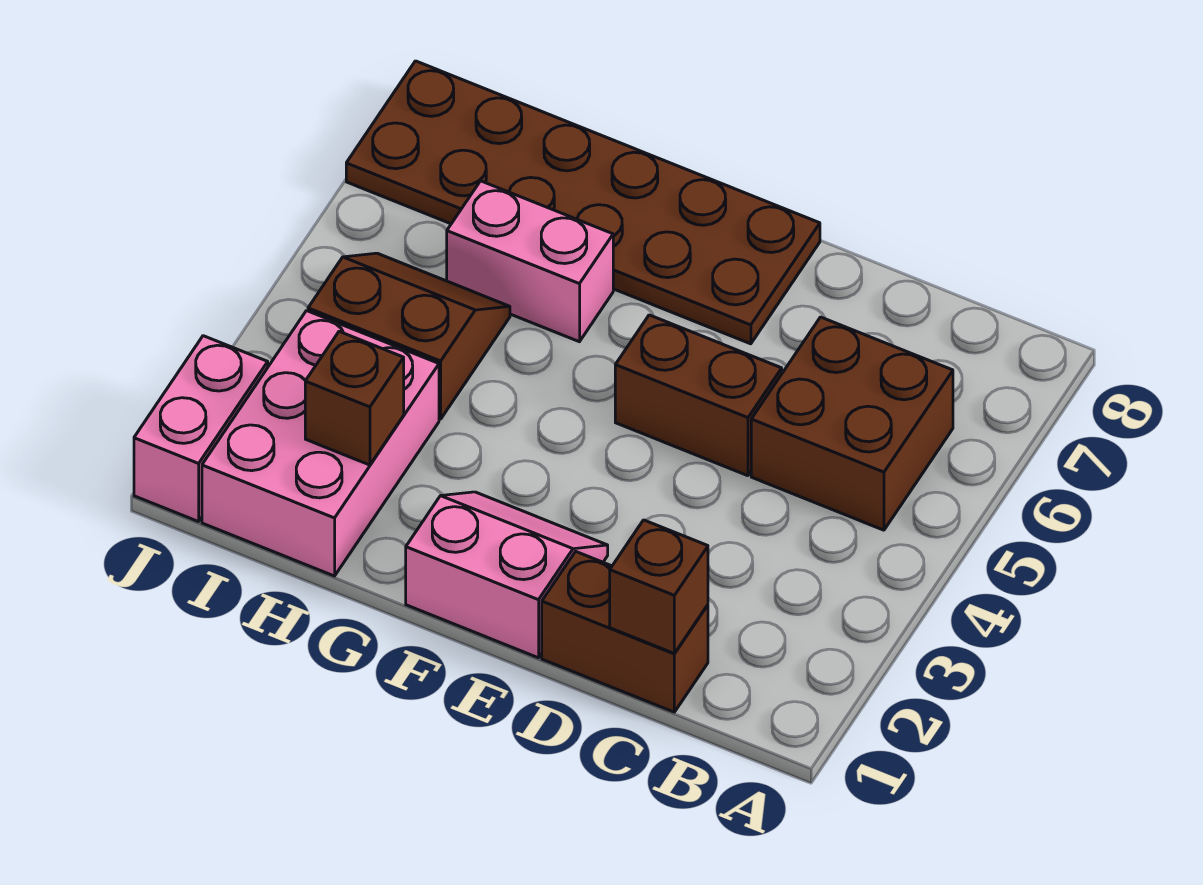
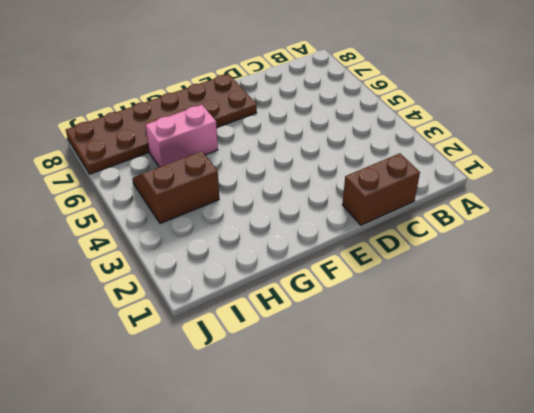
none -> brown brick B5:C6 level 1
none -> brown brick D5:E5 level 1

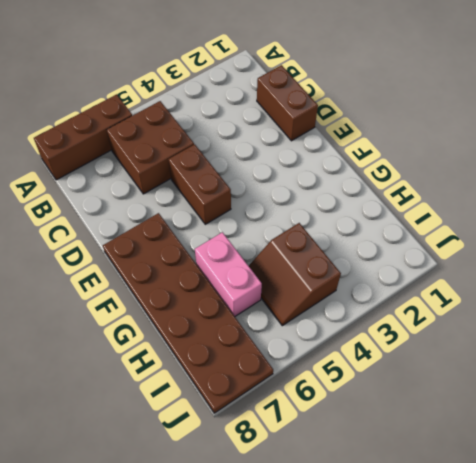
brown brick A6:A8 level 1 -> none
none -> pink slope E1:F2 level 1 top 1
none -> pink brick H1:I3 level 1

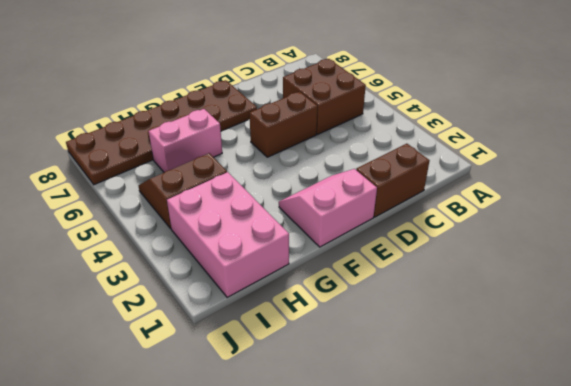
none -> pink brick J1:J2 level 1
none -> brown brick C1 level 2

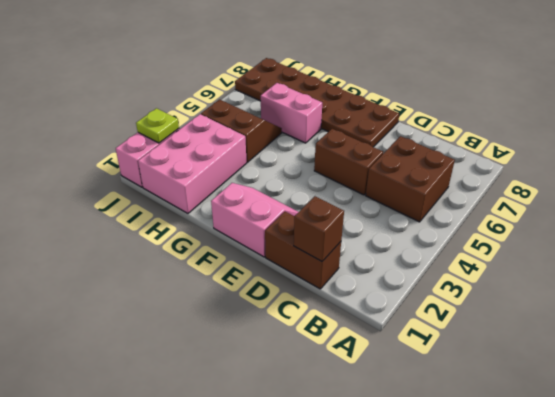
lime plate J2 level 2 -> none
none -> brown brick H2 level 2

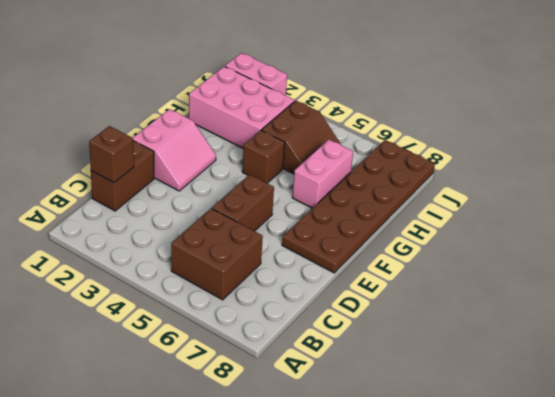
brown brick G4 level 1 -> brown brick H2 level 2

